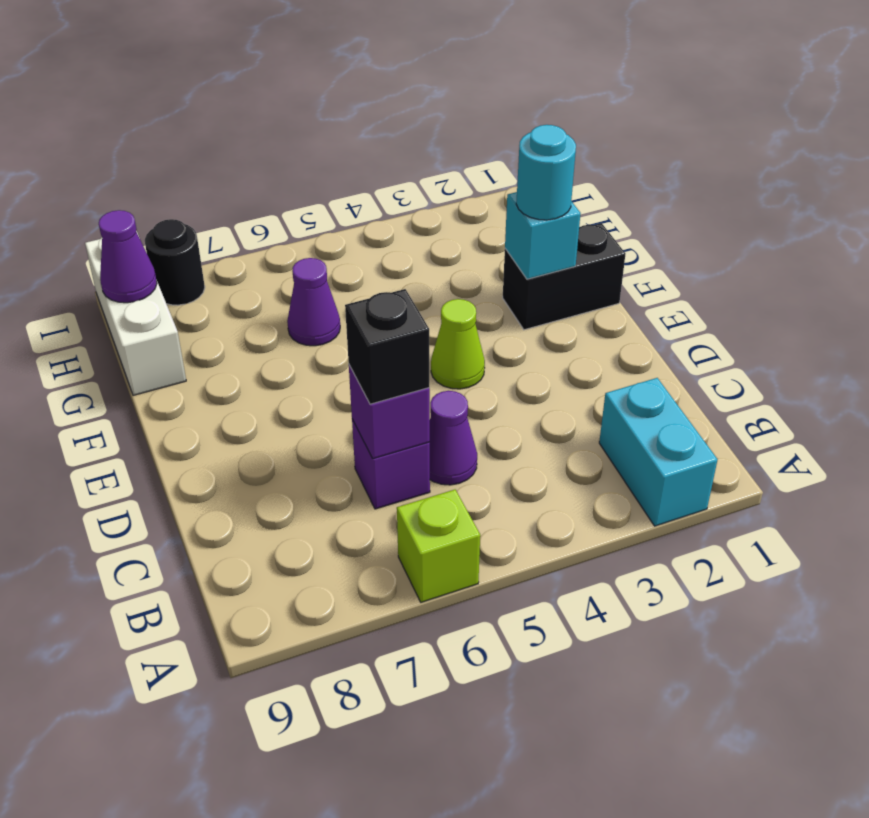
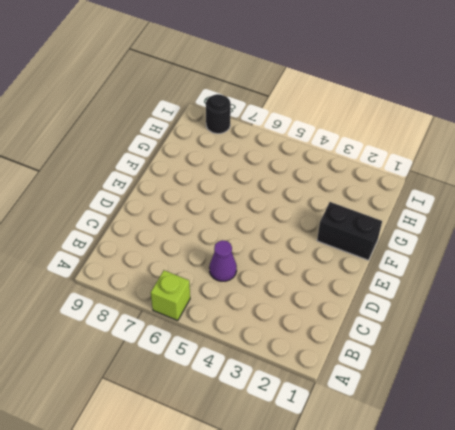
none -> cyan brick A2:B2 level 1
none -> purple brick C6 level 1
none -> lime cone E4 level 1

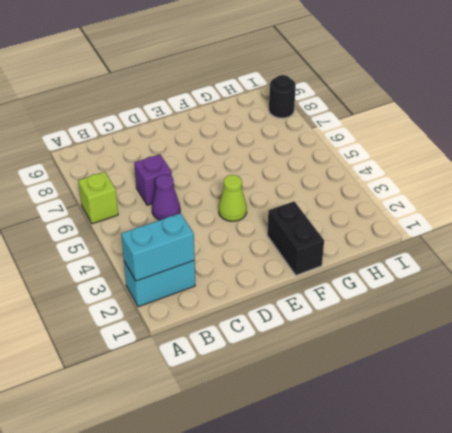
cyan brick A2:B2 level 2 -> none
none -> purple cone G6 level 1
none -> white brick G9:I9 level 1
none -> purple brick C6 level 2

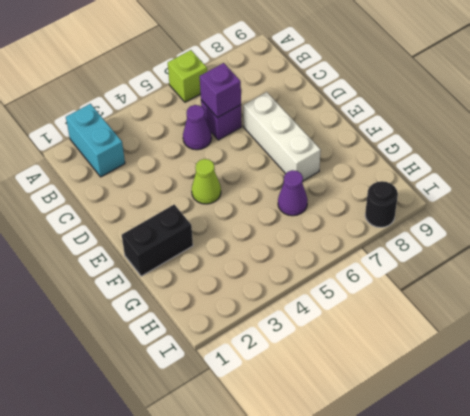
white brick D7:F7 level 1 -> white brick G9:I9 level 1
none -> cyan brick F2 level 2
none -> purple cone H9 level 2
none -> black brick C6 level 3

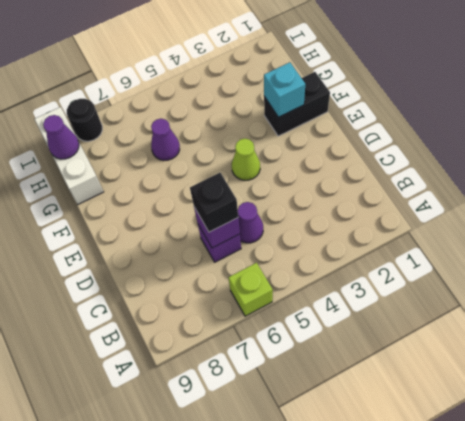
none -> cyan brick A2:B2 level 1
none -> cyan round brick F2 level 3

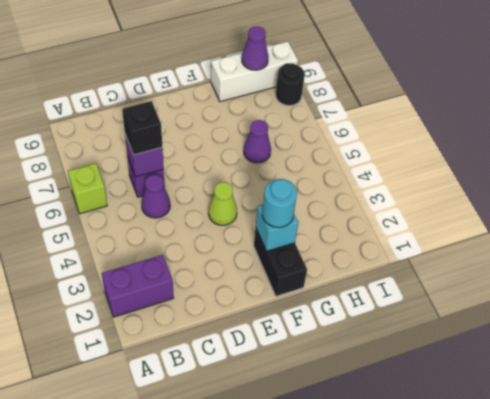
purple brick A2:B2 level 1 -> cyan brick A2:B2 level 1

